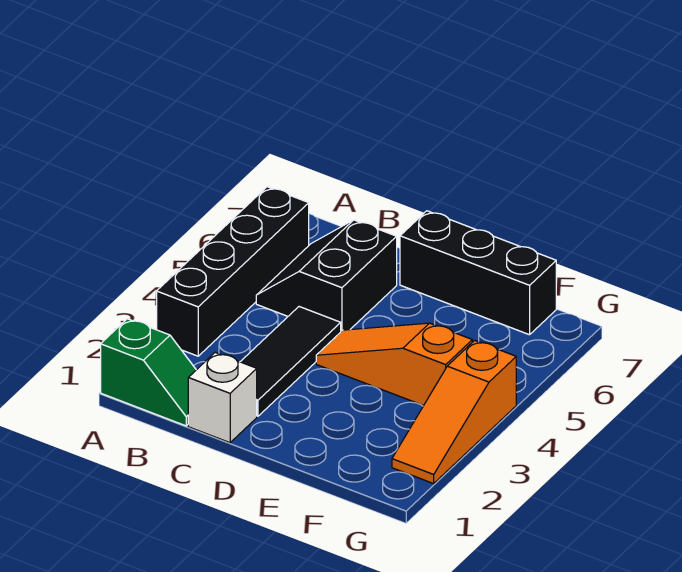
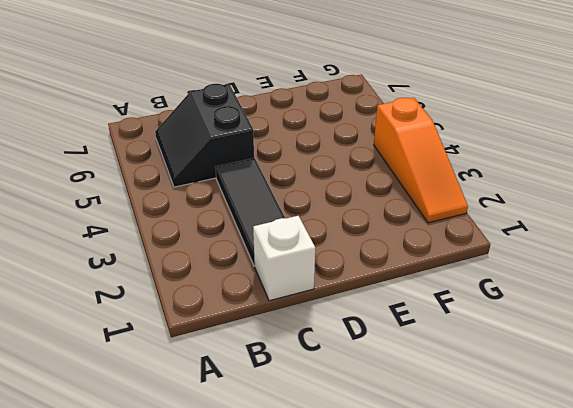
none -> green slope A1:B1 level 1 top A
none -> black brick A3:A6 level 1

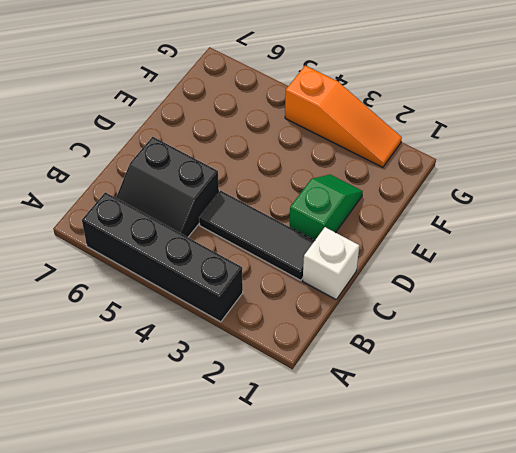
green slope D2:E2 level 1 top D -> green slope A1:B1 level 1 top A
none -> orange slope D4:F4 level 1 top F
none -> black brick D7:F7 level 1

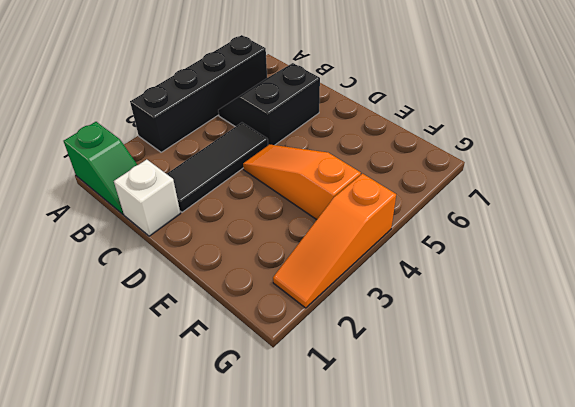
none -> black brick D7:F7 level 1

